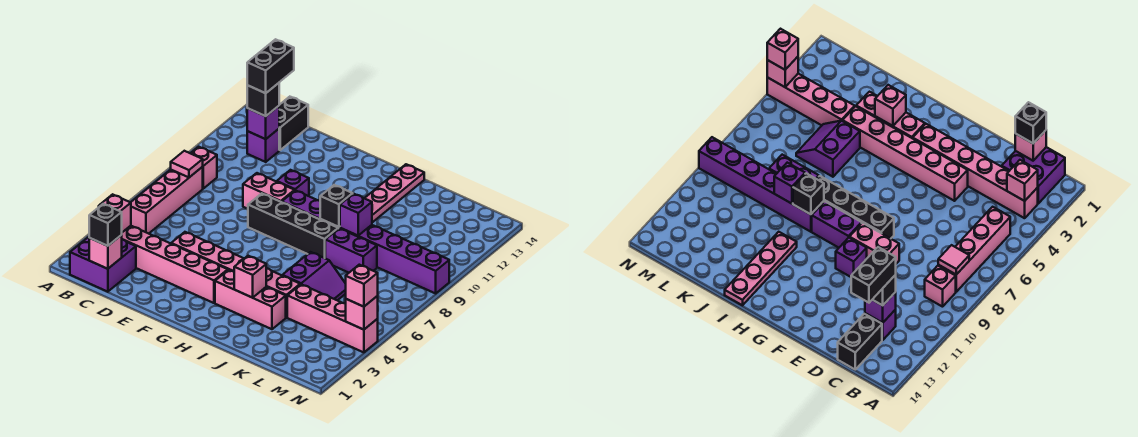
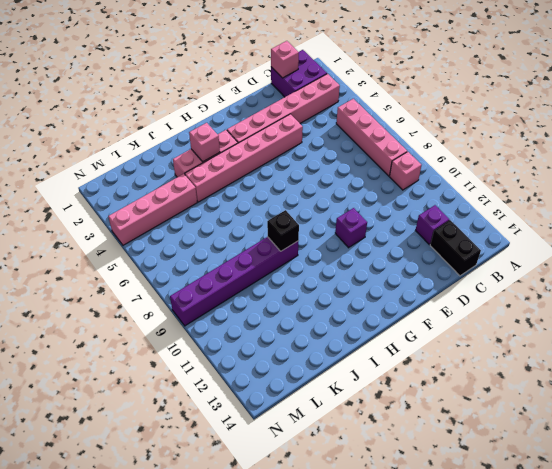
none -> pink brick E9:F9 level 1
none -> black brick F8:I8 level 1
none -> purple brick G9:H9 level 1

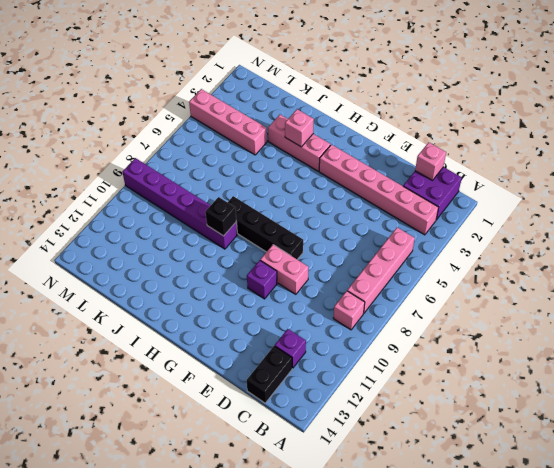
none -> pink brick E4:J4 level 1
none -> purple brick G9:H9 level 1
none -> pink plate I11:I14 level 1

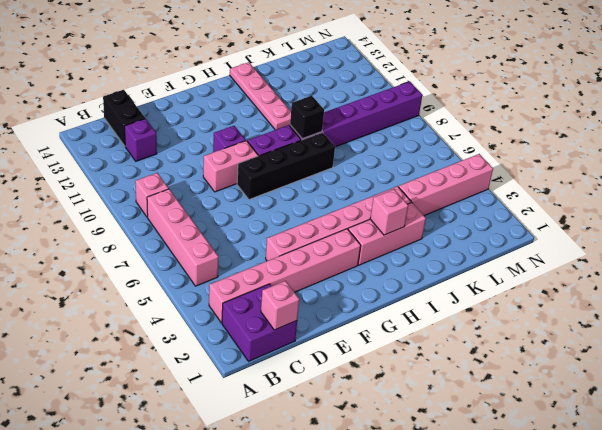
none -> purple slope J5:K6 level 1 top J
none -> purple brick J8:K8 level 1
none -> pink brick B3 level 2

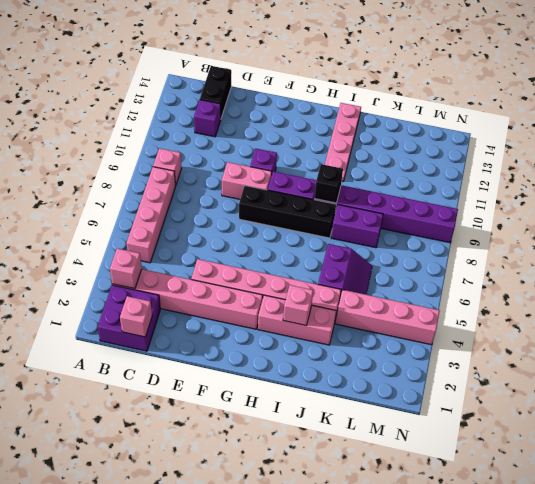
none -> pink tile B8 level 2
none -> purple brick C12 level 2
none -> purple brick J9 level 2

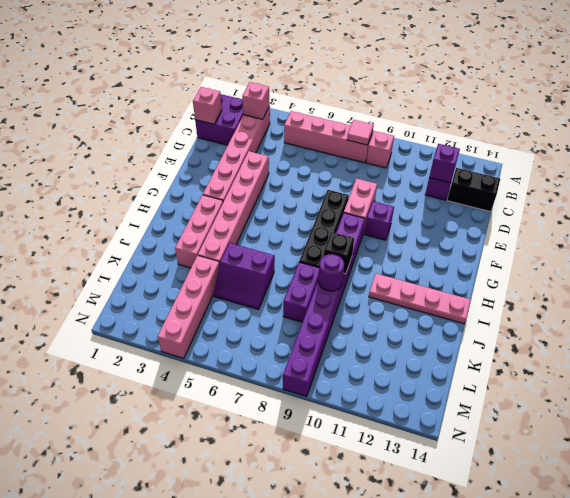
purple round brick J9 level 2 -> purple brick J9 level 2
none -> pink brick I3 level 2
none -> pink brick N4 level 2
none -> black brick C1 level 3

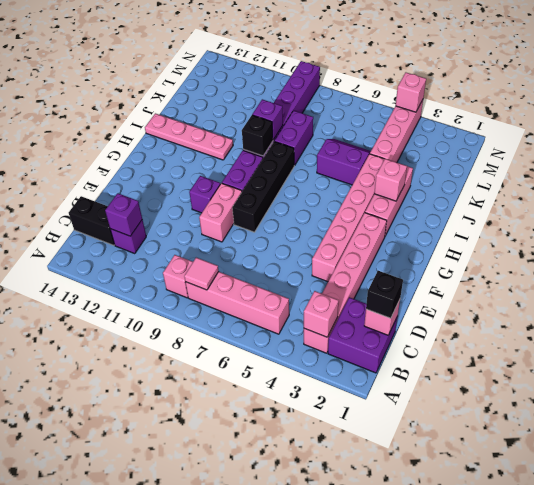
none -> black brick C12 level 3
none -> pink brick N4 level 3
none -> black brick C12:C13 level 4

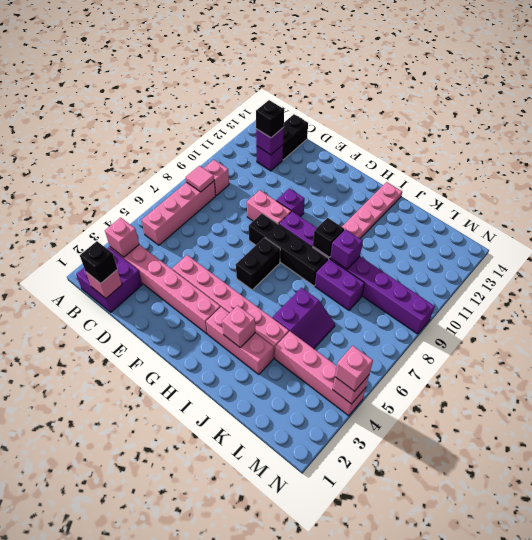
black brick G6:G7 level 1 -> black brick C12:C13 level 4

